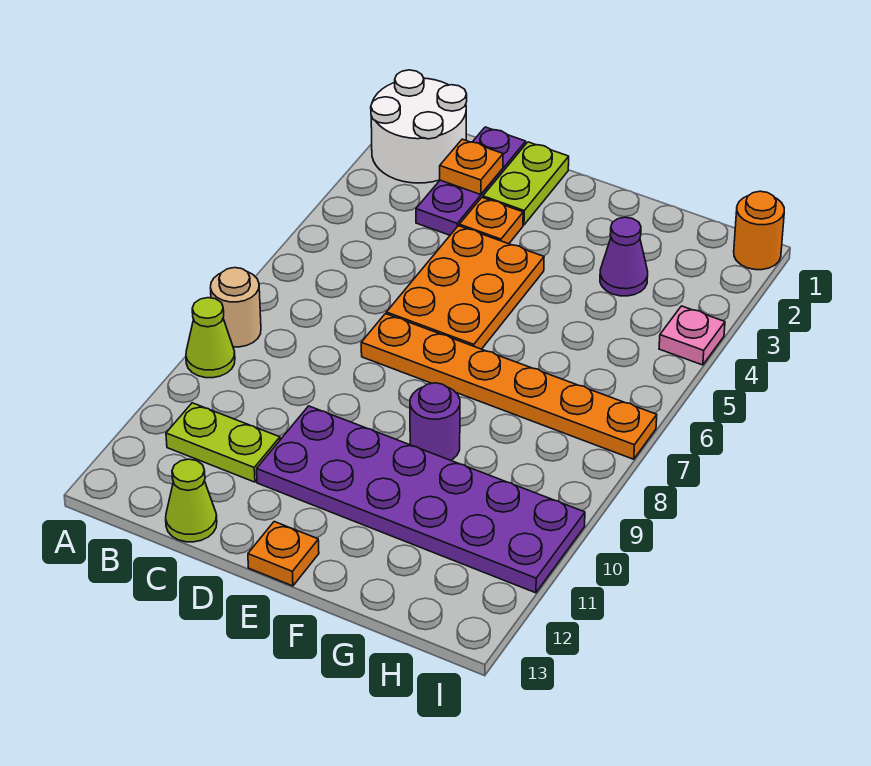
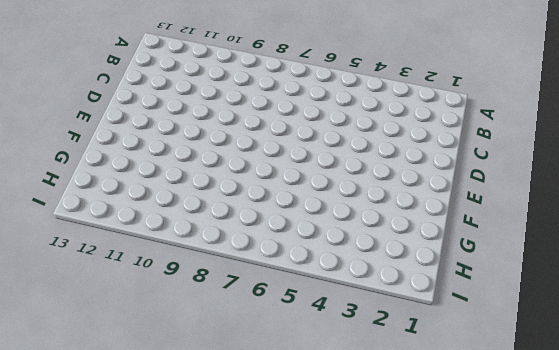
none -> white round brick A1:B2 level 1
none -> tan round brick A8 level 1
none -> lime cone A9 level 1

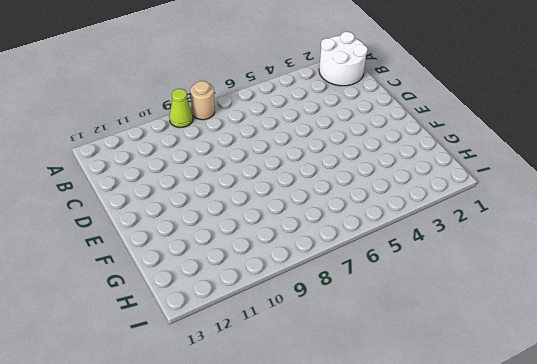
none -> lime plate B11:C11 level 1
none -> purple plate C1:C3 level 1
none -> lime cone C13 level 1

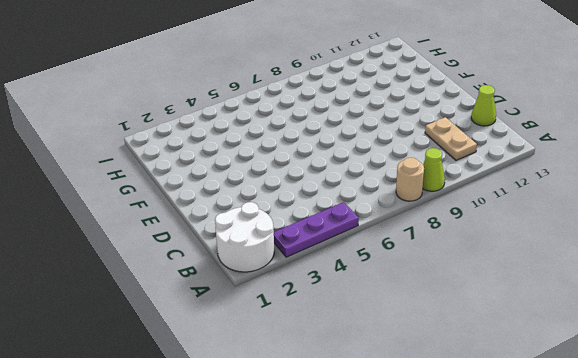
purple plate A3:A5 level 1 -> purple plate C1:C3 level 1
tan plate B11:C11 level 1 -> lime plate B11:C11 level 1
none -> lime plate D1:D2 level 1
none -> orange plate D3 level 1
none -> orange plate D4:E6 level 1

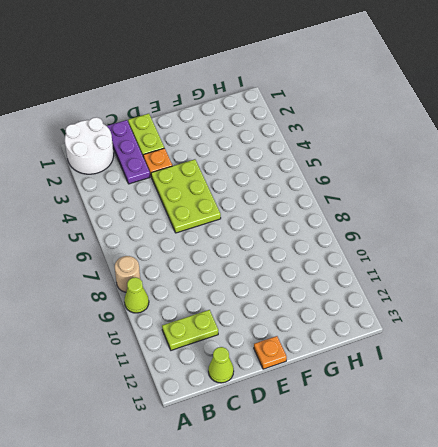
lime plate D4:E6 level 1 -> orange plate D4:E6 level 1
none -> orange plate D7:I7 level 1
none -> purple plate D10:I11 level 1
none -> purple round brick F9 level 1

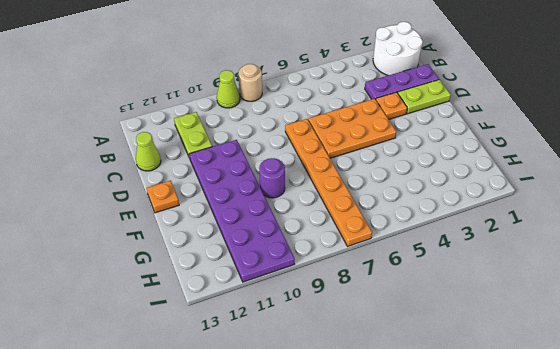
none -> purple cone G3 level 1
none -> orange round brick I1 level 1
none -> pink plate I4 level 1

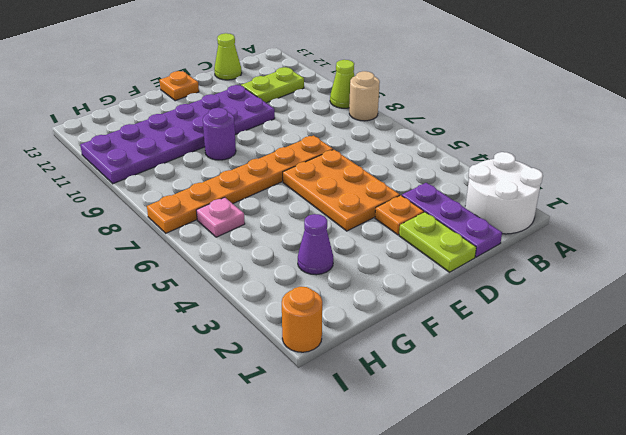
pink plate H6 level 1 -> pink plate I4 level 1
none -> orange plate C2 level 2

